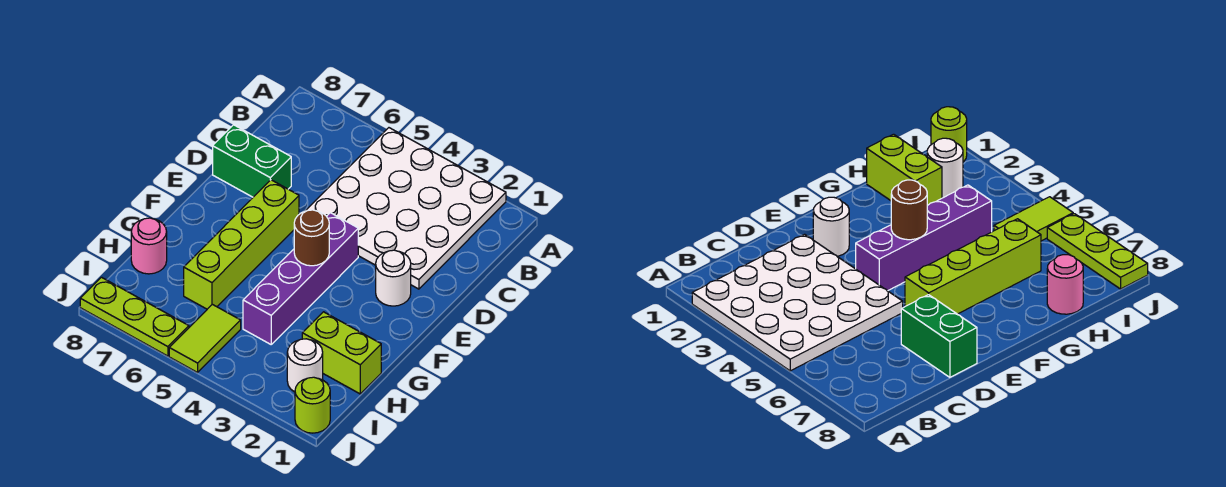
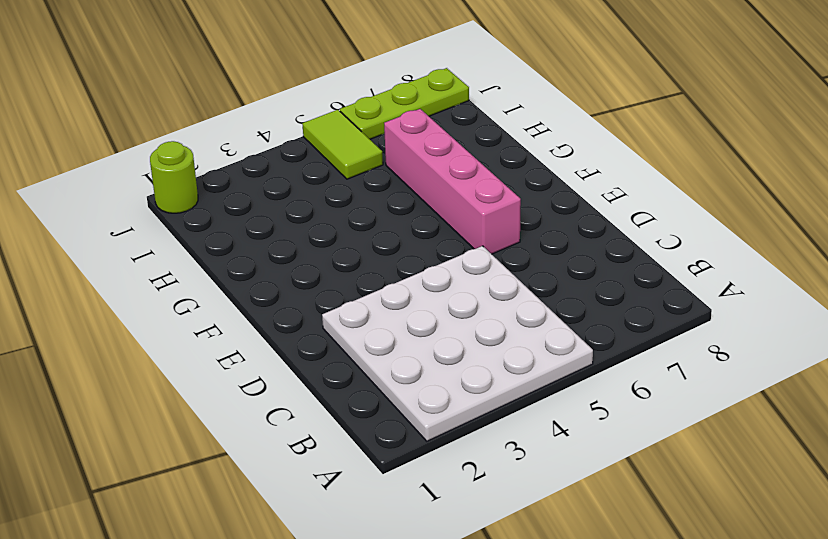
pink brick E6:H6 level 1 -> lime brick E6:H6 level 1
none -> green brick D7:D8 level 1
none -> white round brick E2 level 1
none -> purple brick E4:H4 level 1

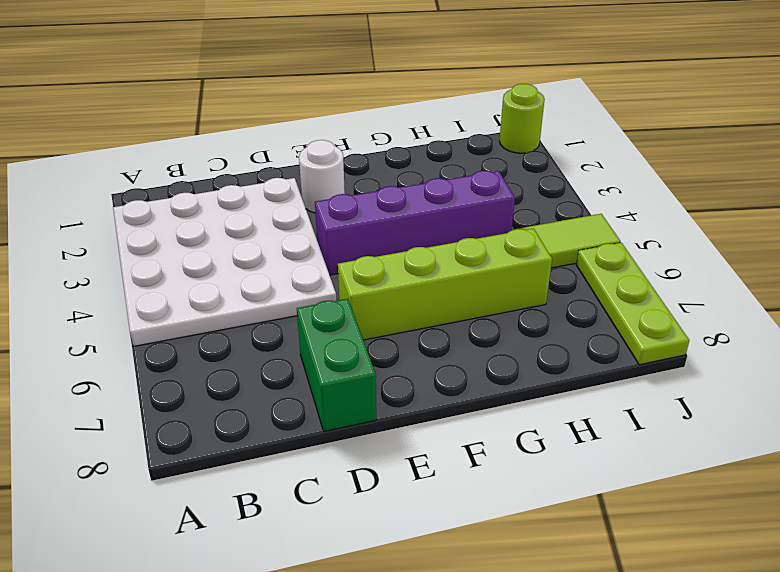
none -> lime brick H1:H2 level 1
none -> pink round brick H8 level 1
none -> white round brick I2 level 1

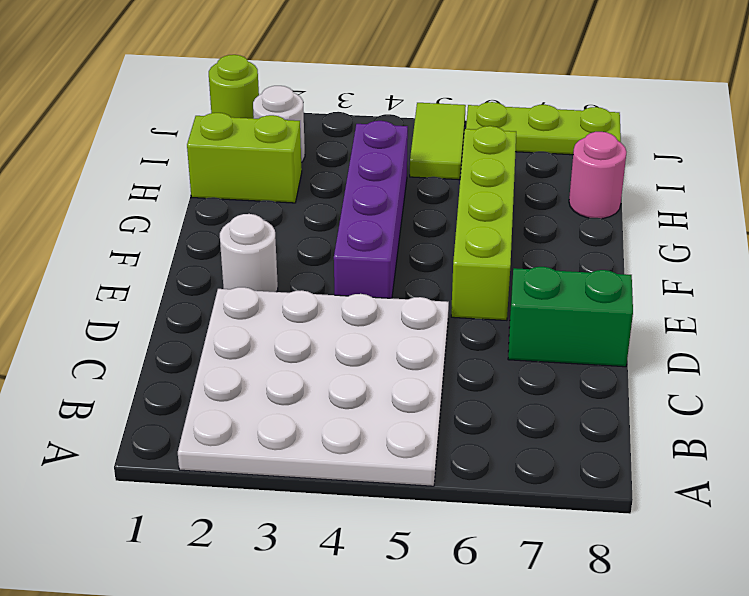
none -> brown round brick F4 level 2

